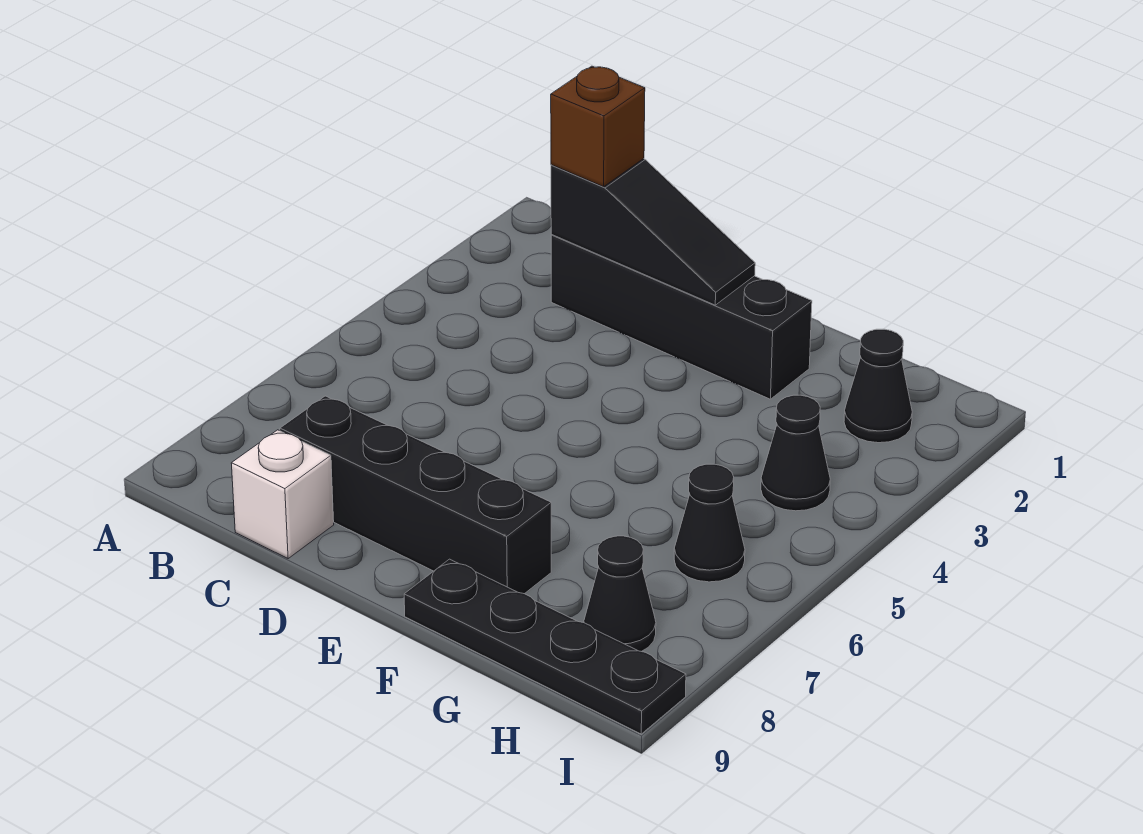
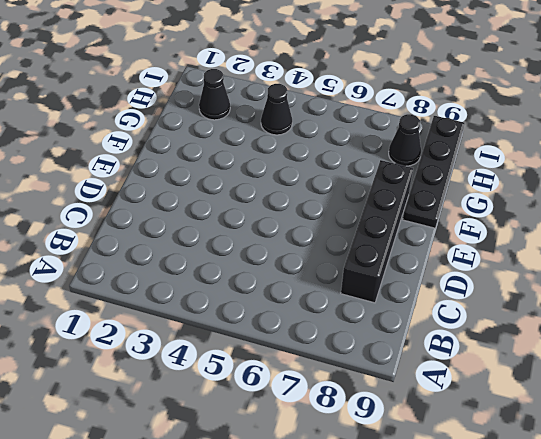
none -> black brick C2:F2 level 1
none -> white brick C9 level 1

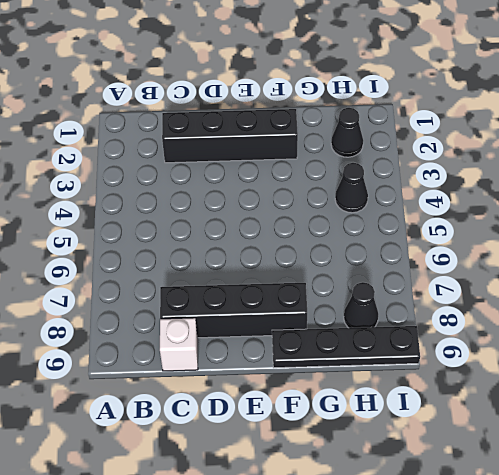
none -> black cone H6 level 1
none -> black slope C2:E2 level 2 top C

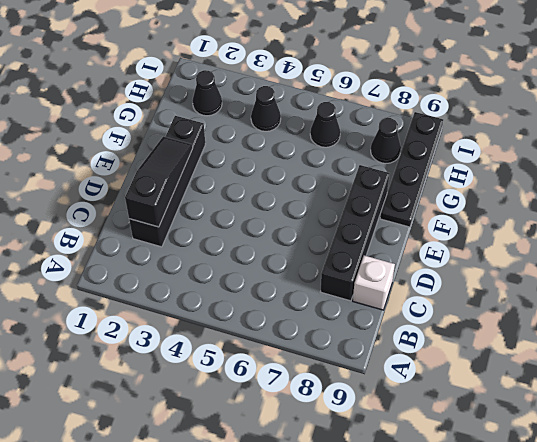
none -> brown brick C2 level 3

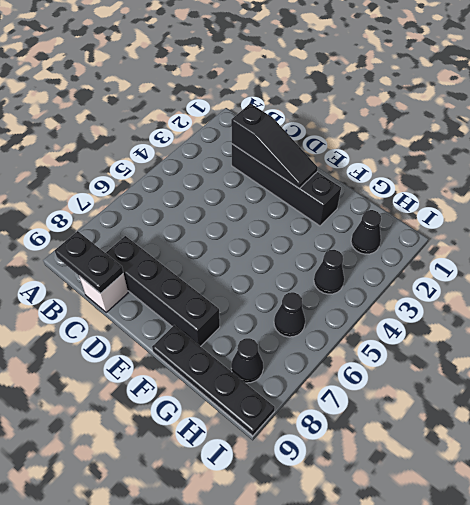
black plate B9:C9 level 2 -> none
none -> brown brick C2 level 3

